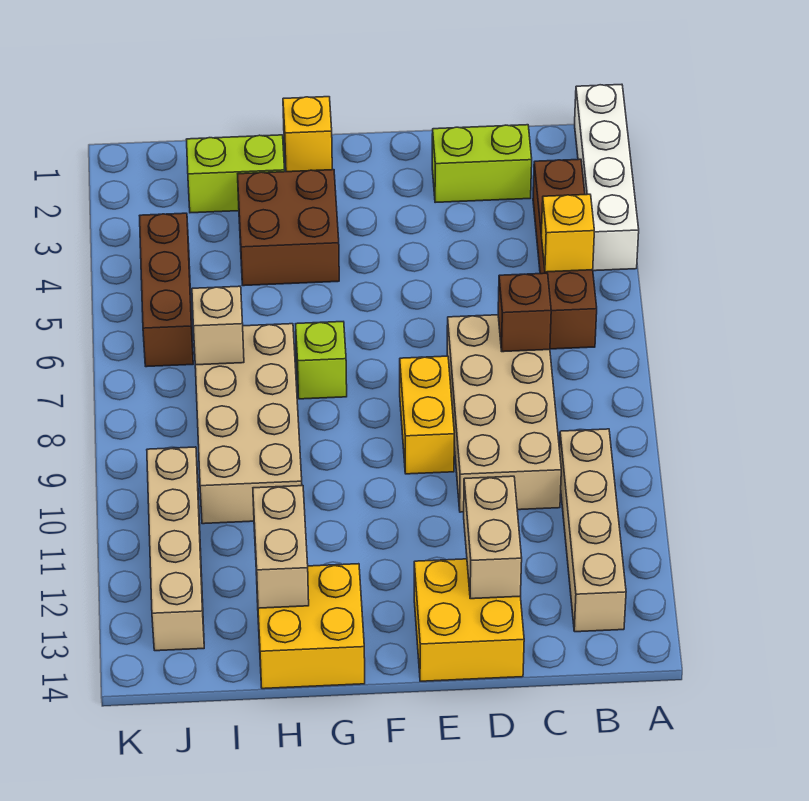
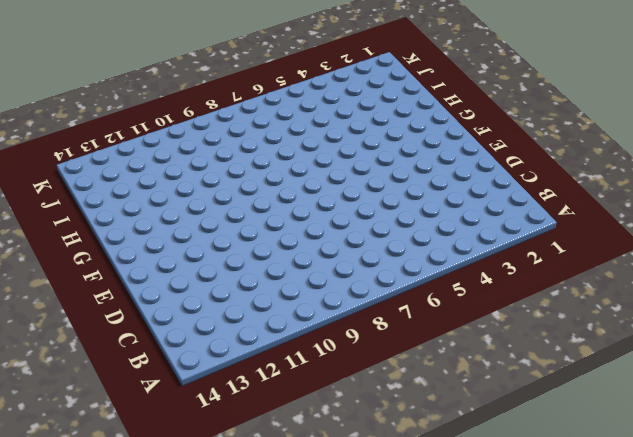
none -> white brick A1:A4 level 1
none -> brown brick B3:B6 level 1
none -> tan brick B10:B13 level 1

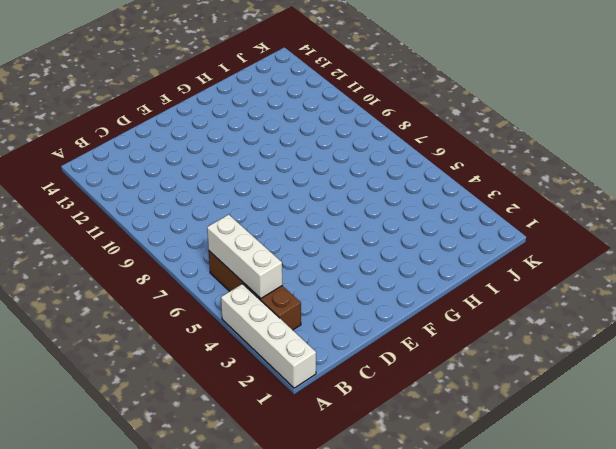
white brick B4:B6 level 2 -> yellow brick B5 level 2
none -> tan brick B10:B13 level 1
none -> lime brick C2:D2 level 1
none -> tan brick C7:D10 level 1

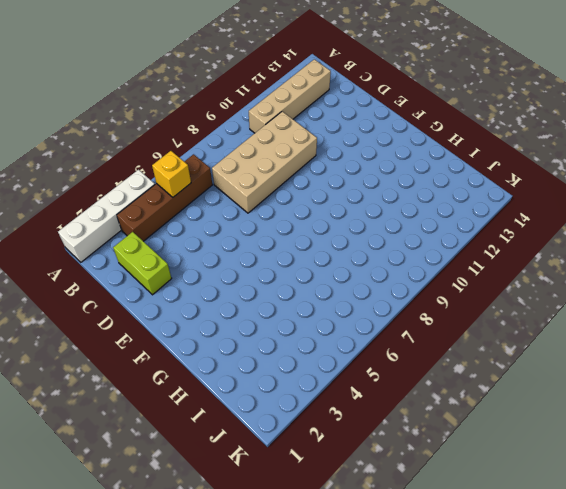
none -> yellow brick D13:E14 level 1
none -> yellow brick E8:E9 level 1
none -> yellow brick G1 level 1

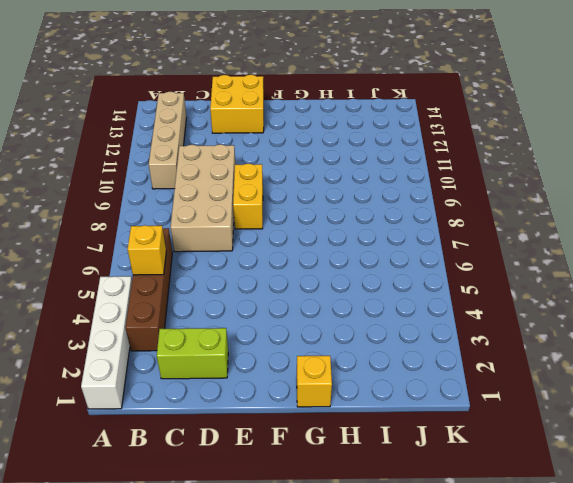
none -> brown brick G3:H4 level 1
none -> lime brick G7 level 1
none -> yellow brick G13:H14 level 1

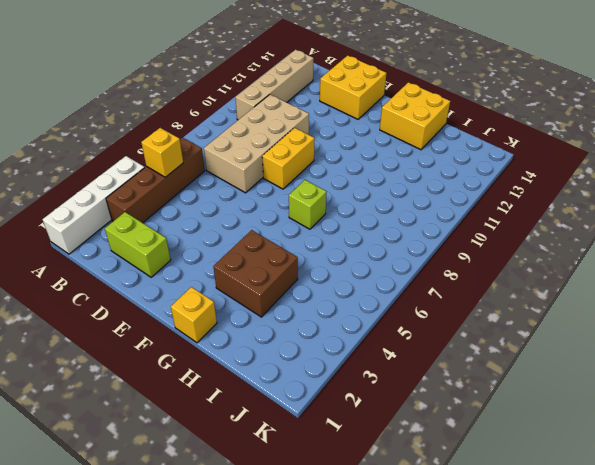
none -> lime brick H2:I2 level 1
none -> tan brick H7:I10 level 1
none -> brown brick J4:J6 level 1

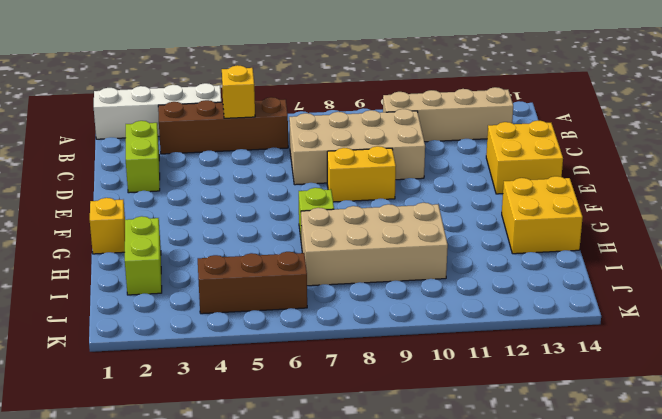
none -> brown brick G3:H4 level 1
none -> tan brick J10:J13 level 1
none -> brown brick C7 level 2

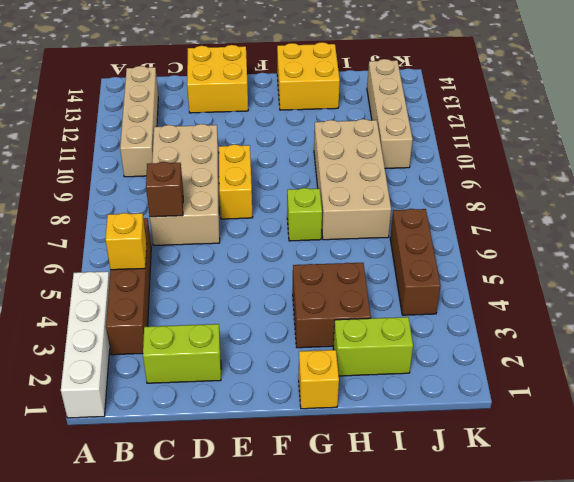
none -> tan brick D12:D13 level 2
none -> tan brick H12:H13 level 2
none -> tan brick I7 level 2

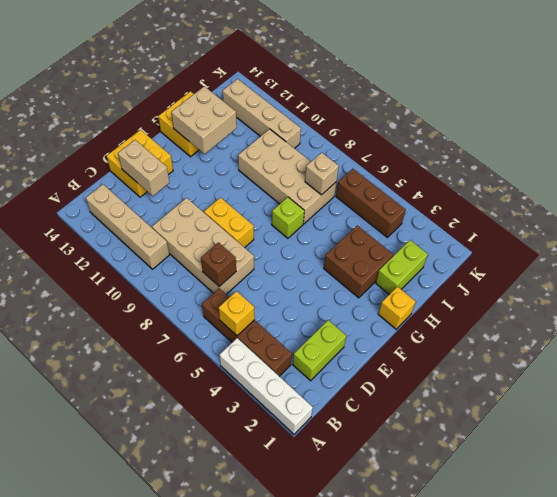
tan brick G12:H13 level 2 -> tan brick H12:H13 level 2

